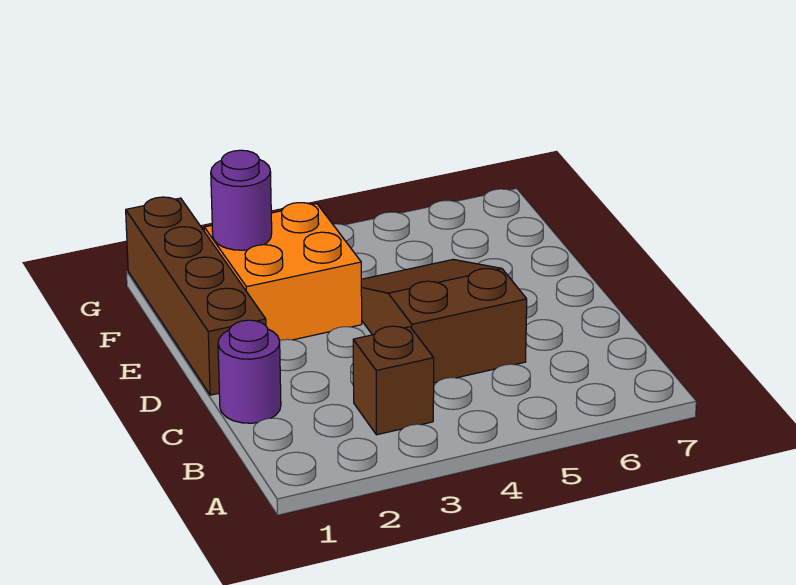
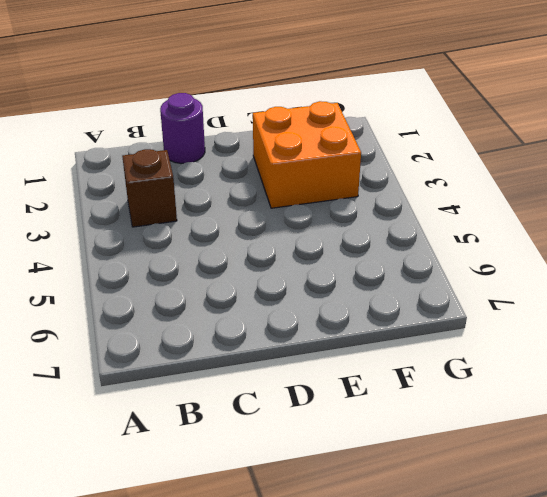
none -> brown slope C4:E5 level 1 top C
none -> brown brick D1:G1 level 1

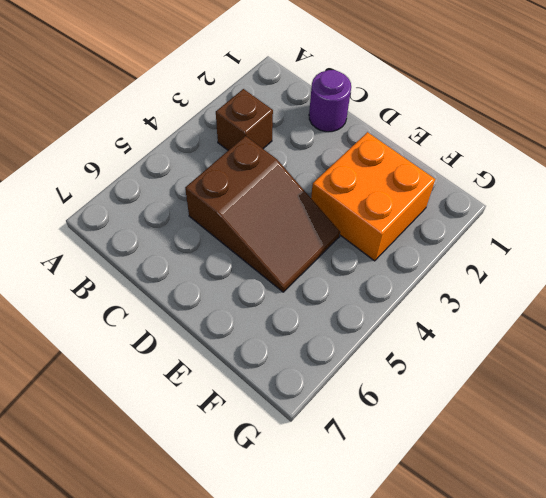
none -> brown brick D1:G1 level 1
none -> purple round brick F2 level 2

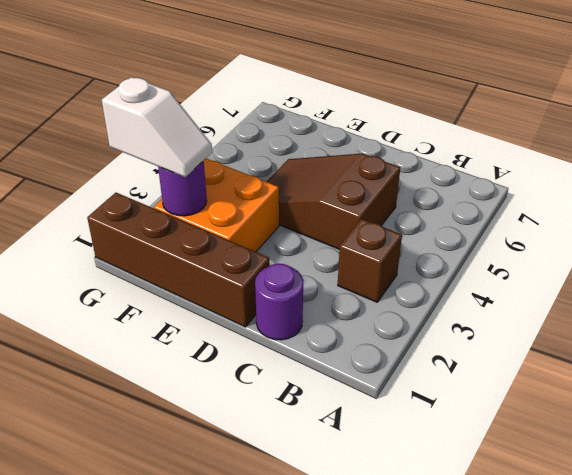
white slope F2:G2 level 3 top G -> none

